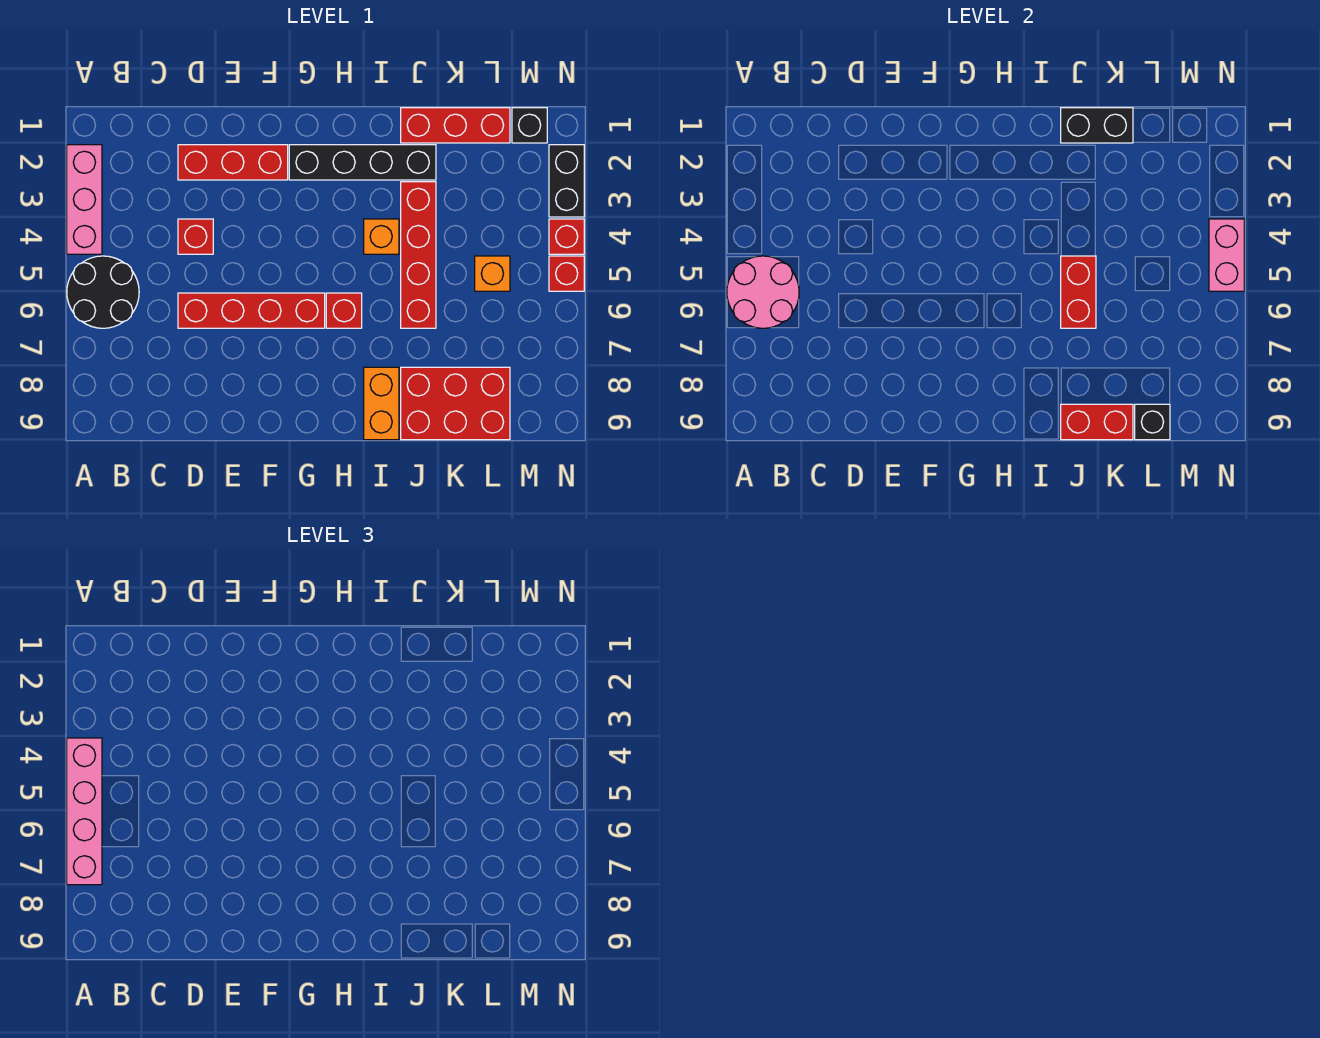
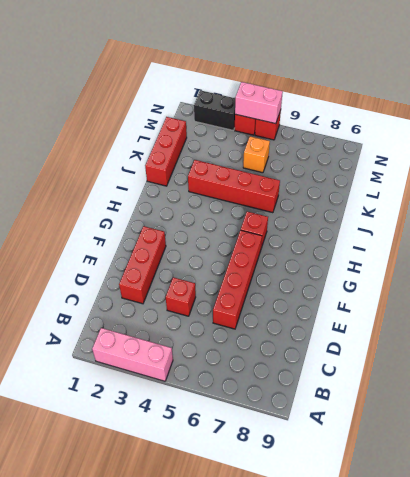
none -> black round brick A5:B6 level 1
none -> black brick G2:J2 level 1
none -> orange brick I4 level 1

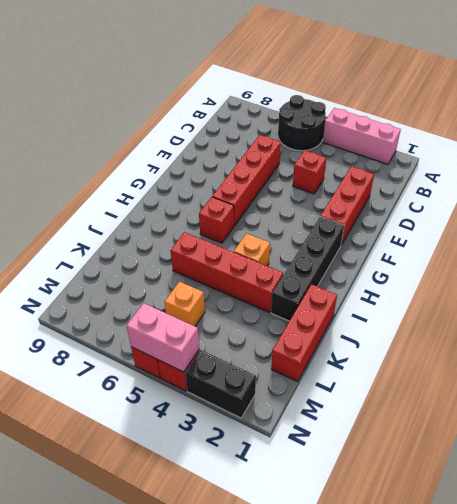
none -> orange brick I8:I9 level 1
none -> red brick J8:L9 level 1
none -> black brick M1 level 1

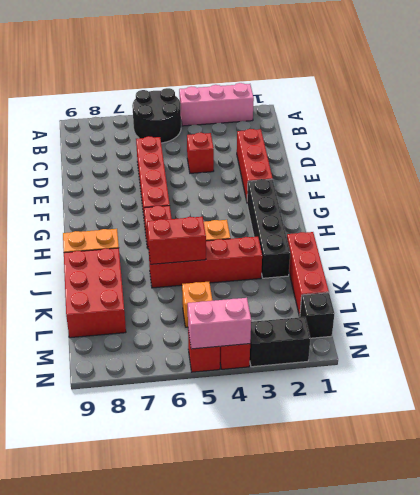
none -> pink round brick A5:B6 level 2
none -> black brick J1:K1 level 2
none -> red brick J9:K9 level 2

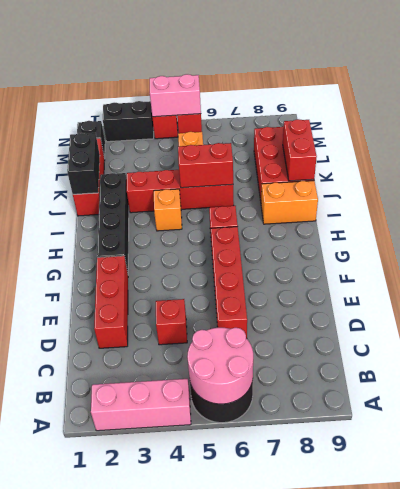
none -> black brick L9 level 2
none -> pink brick A4:A7 level 3

